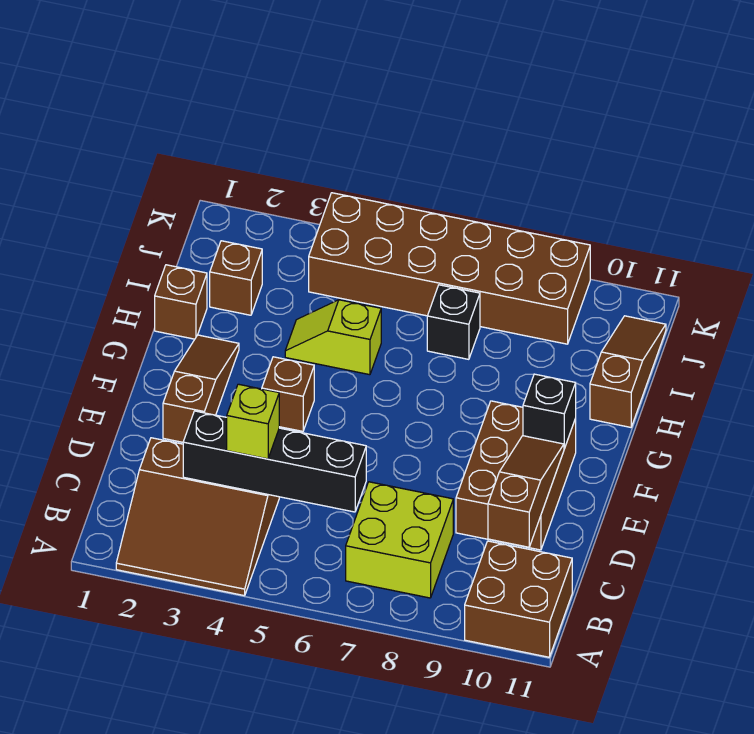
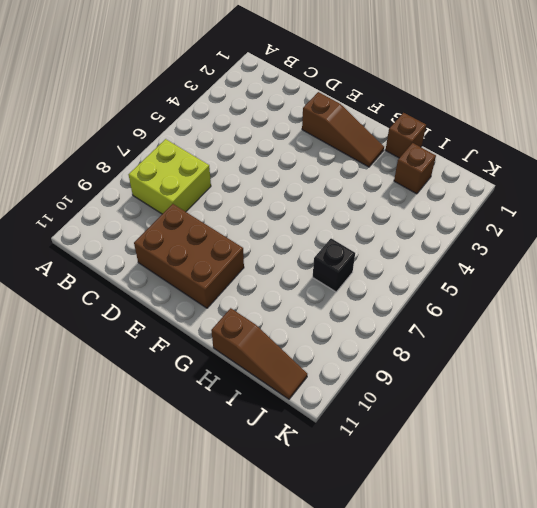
none -> brown slope A2:C4 level 1 top C
none -> brown brick A10:B11 level 1
none -> brown brick F4 level 1

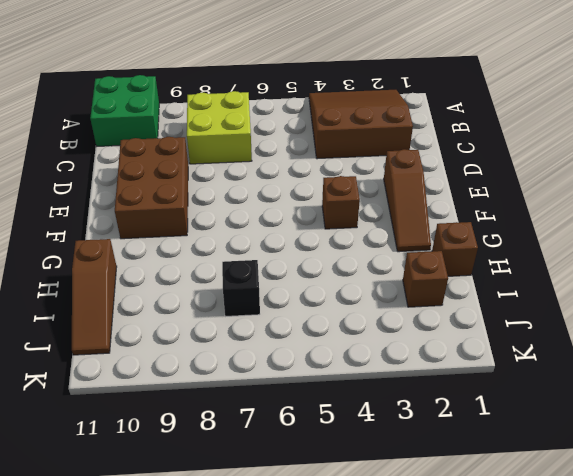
green brick A10:B11 level 1 -> brown brick A10:B11 level 1
none -> lime slope H4:H5 level 1 top 5
none -> brown brick J4:K9 level 1
none -> black brick C3:C6 level 2

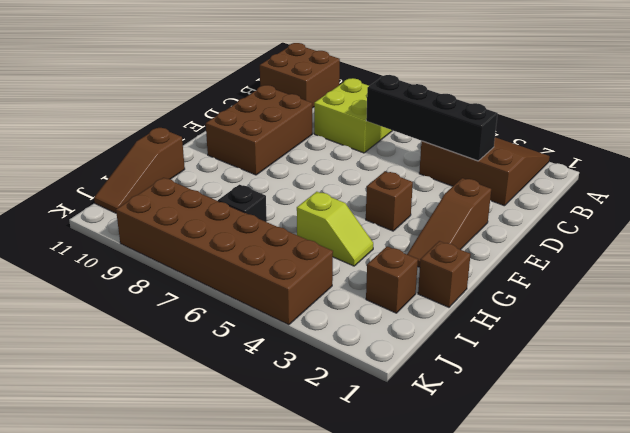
none -> brown slope C10:E10 level 2 top C
none -> black brick F10 level 2
none -> lime brick C4 level 3

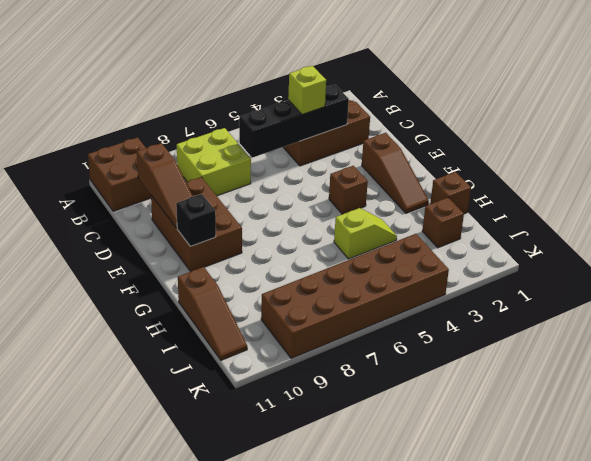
none -> black brick I7 level 1

